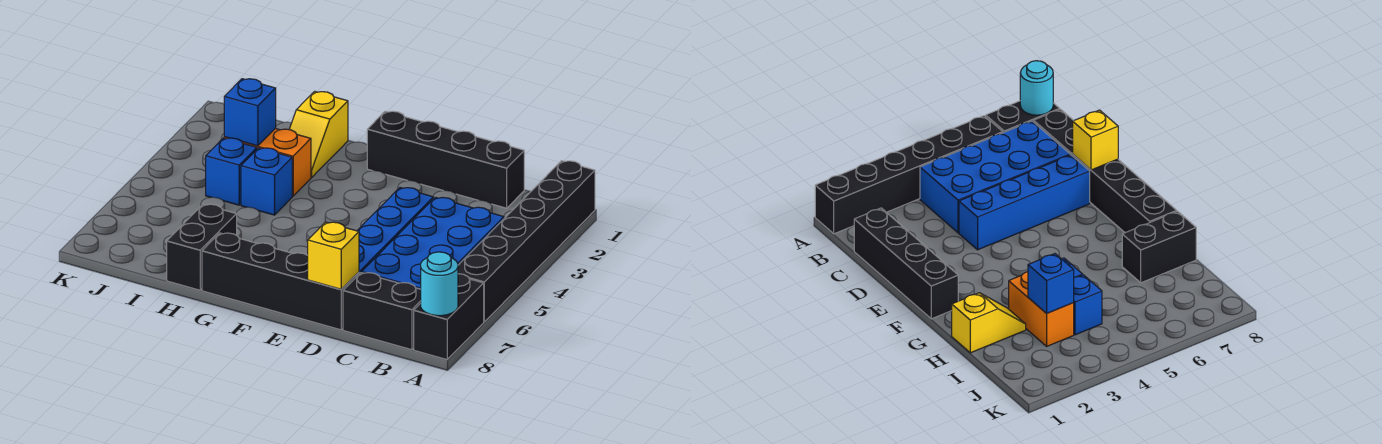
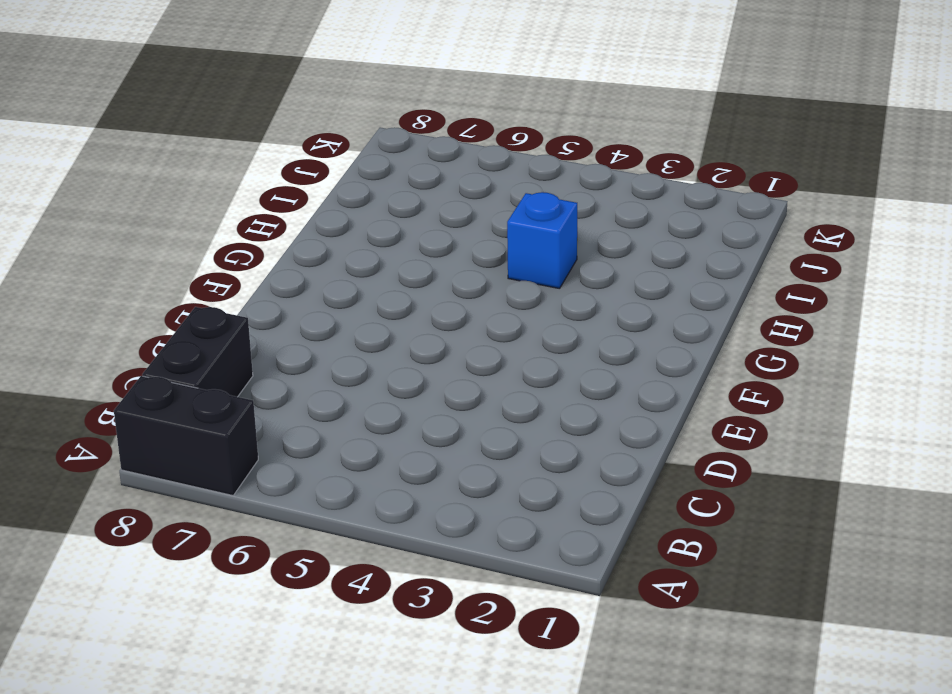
none -> black brick A1:A6 level 1
none -> blue brick B4:C7 level 1
none -> black brick C1:F1 level 1

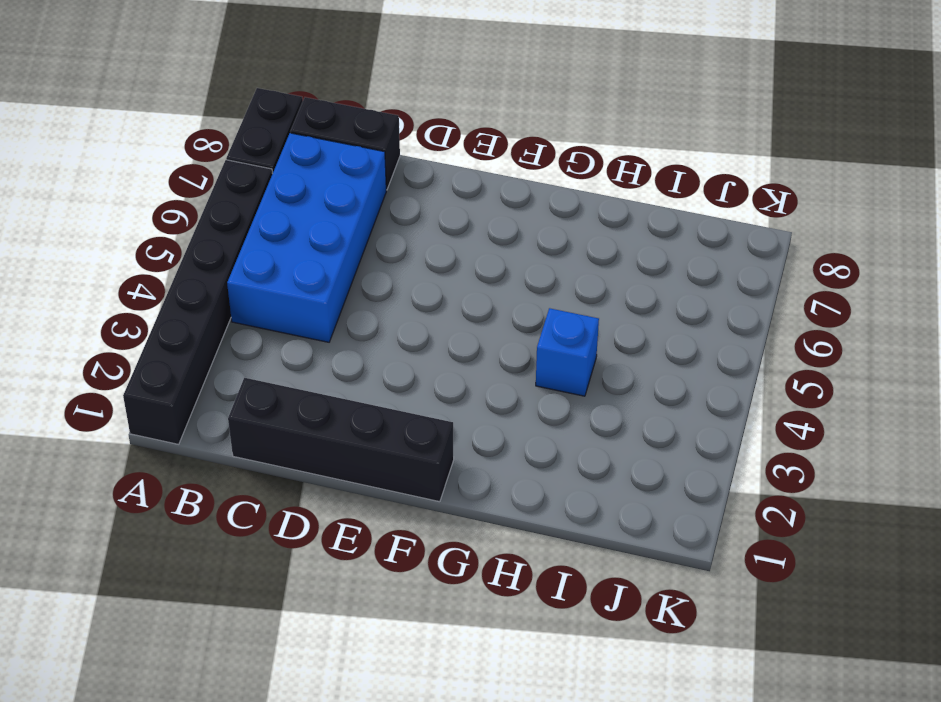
none -> blue brick D4:D7 level 1
none -> black brick D8:G8 level 1
none -> yellow slope H1:H2 level 1 top 1

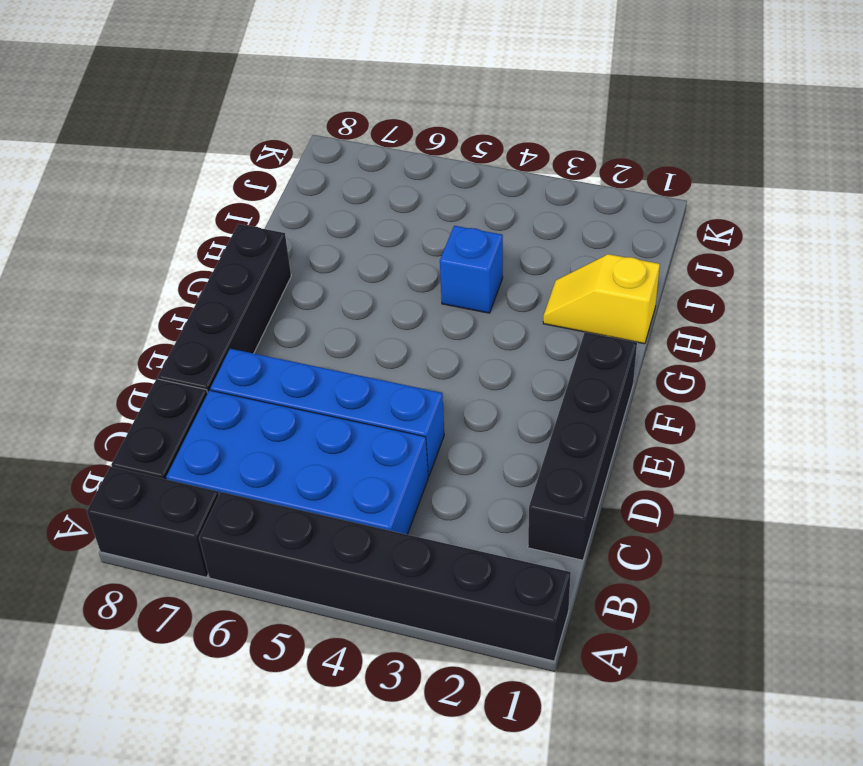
none -> orange brick H3:I3 level 1
none -> black brick H7:H8 level 1
none -> blue brick I4 level 1

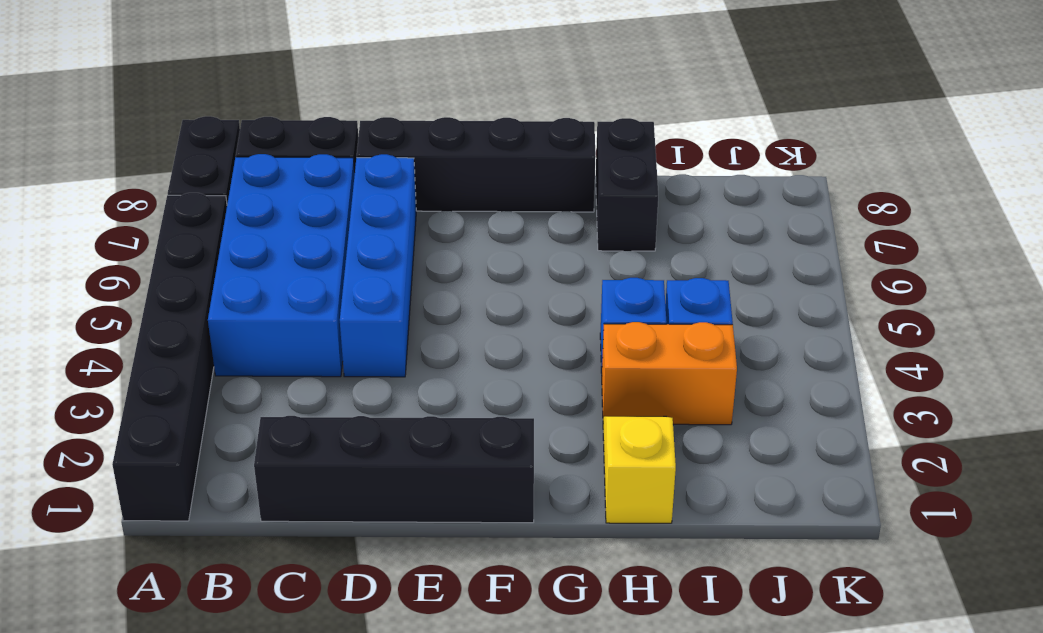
none -> cyan round brick A8 level 2
none -> yellow brick D8 level 2
none -> blue brick I3 level 2

